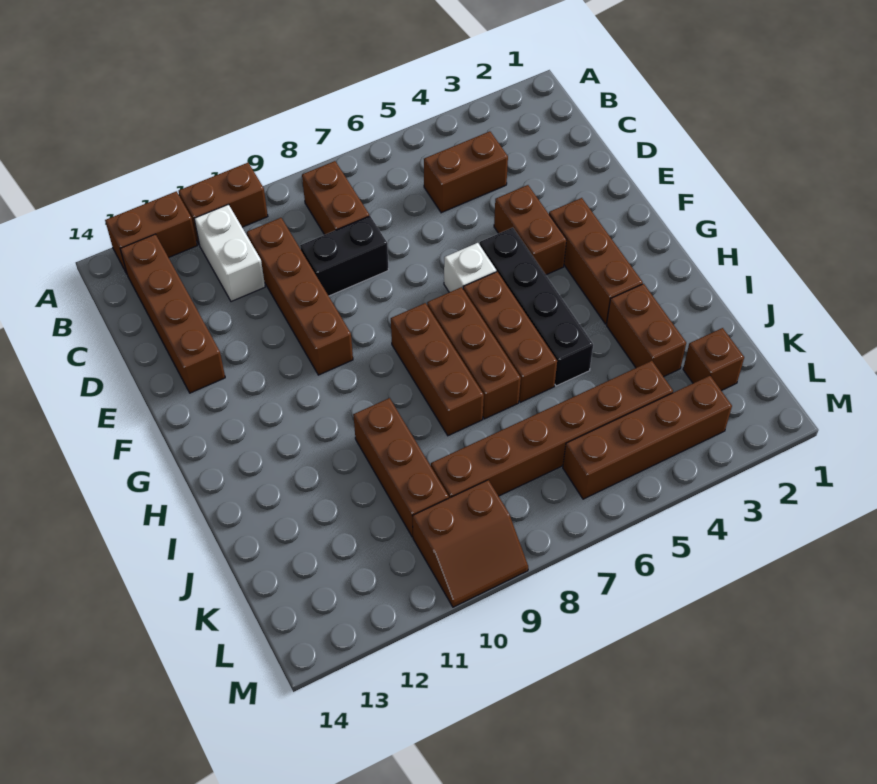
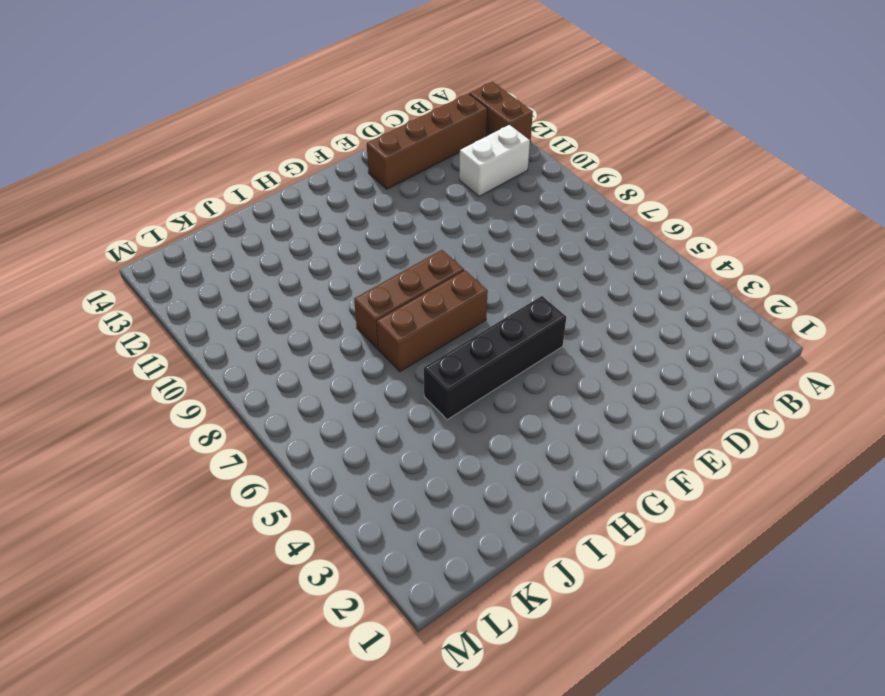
none -> brown brick A10:A11 level 1
none -> brown brick B8:C8 level 1
none -> brown brick C4:C5 level 1

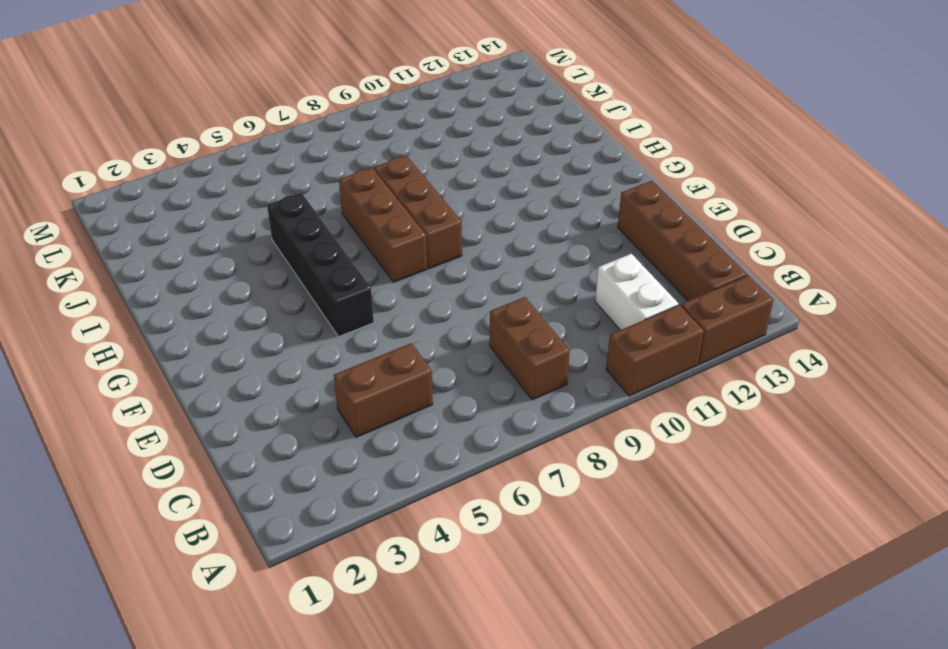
none -> brown brick C10:F10 level 1
none -> black brick D8:D9 level 1
none -> brown brick E4:F4 level 1

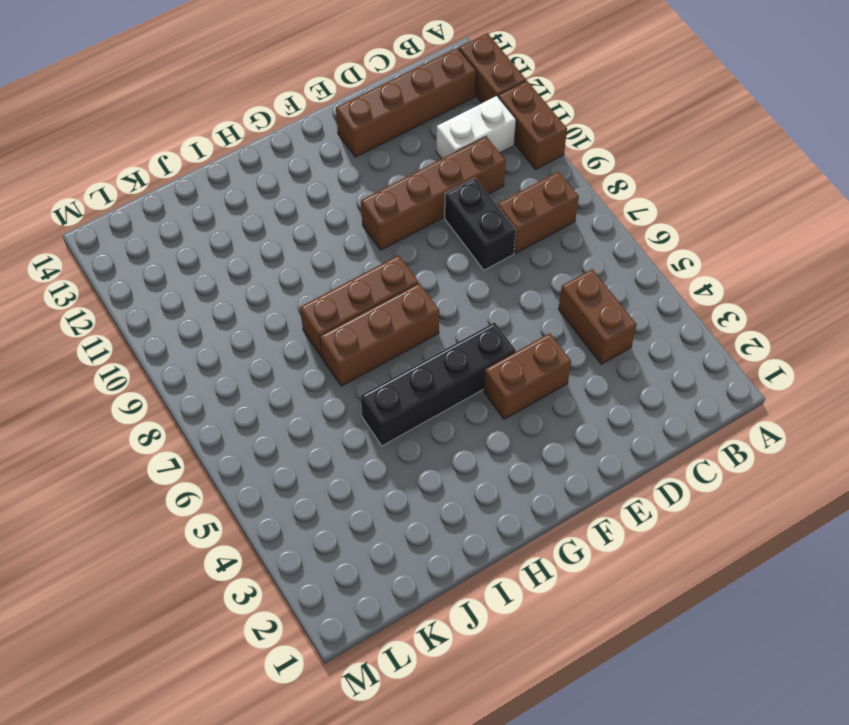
none -> brown brick F3:H3 level 1
none -> white brick F6 level 1
none -> brown brick G6:I6 level 1

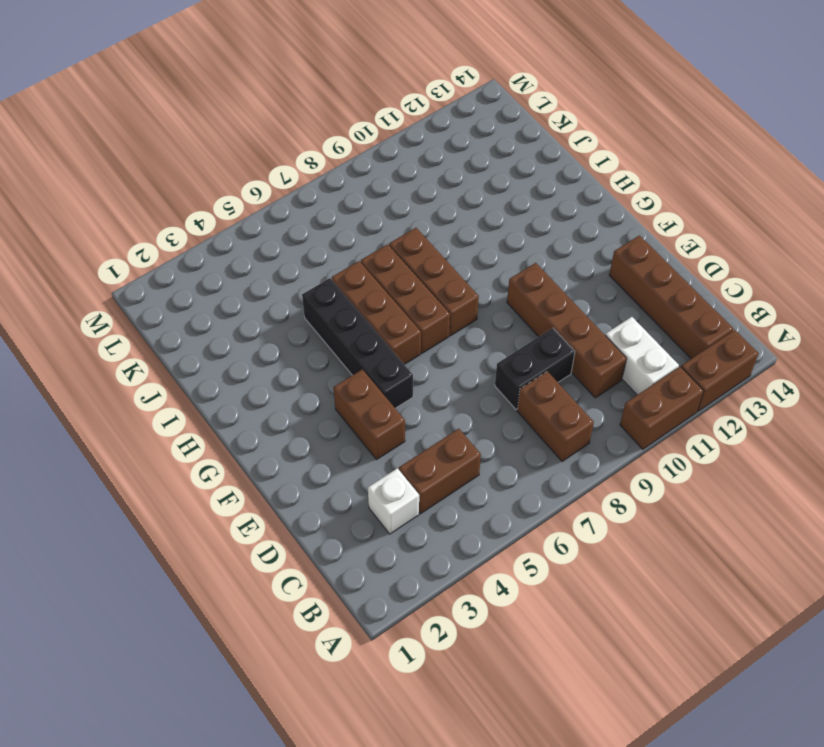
white brick C3 level 1 -> white brick F6 level 1
none -> brown brick F3:H3 level 1
none -> brown brick I3:J3 level 1
none -> brown brick I10:K10 level 1

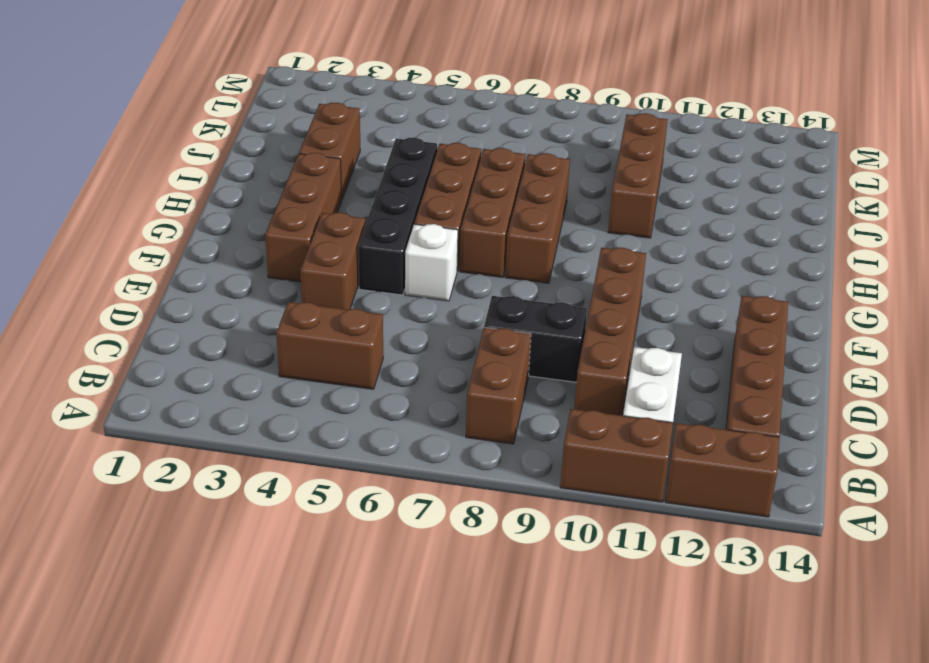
none -> brown brick K2 level 1
none -> brown brick K4:K9 level 1
none -> brown brick L3:L6 level 1

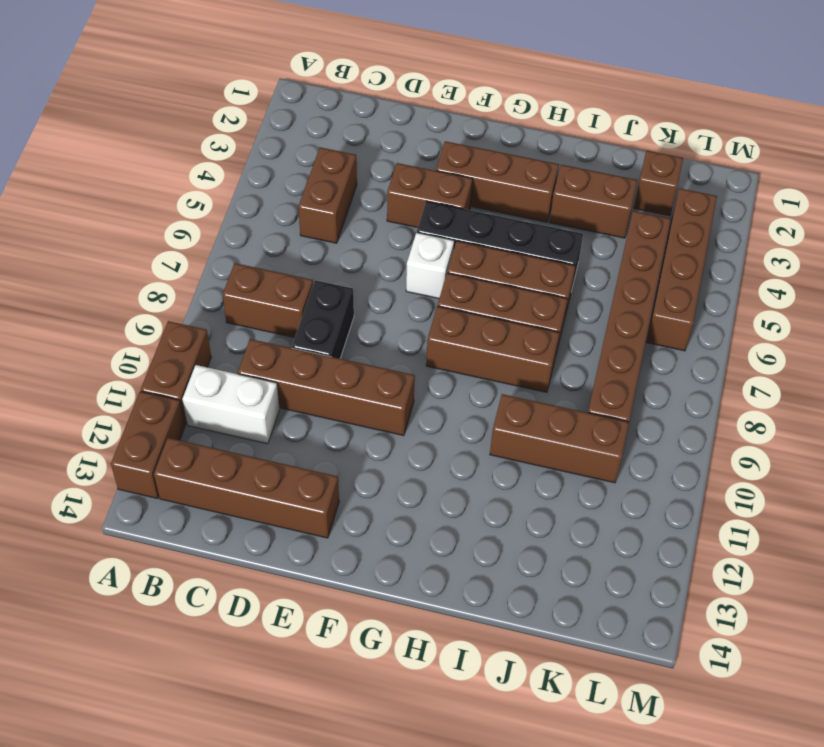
none -> brown slope L9:M10 level 1 top L

